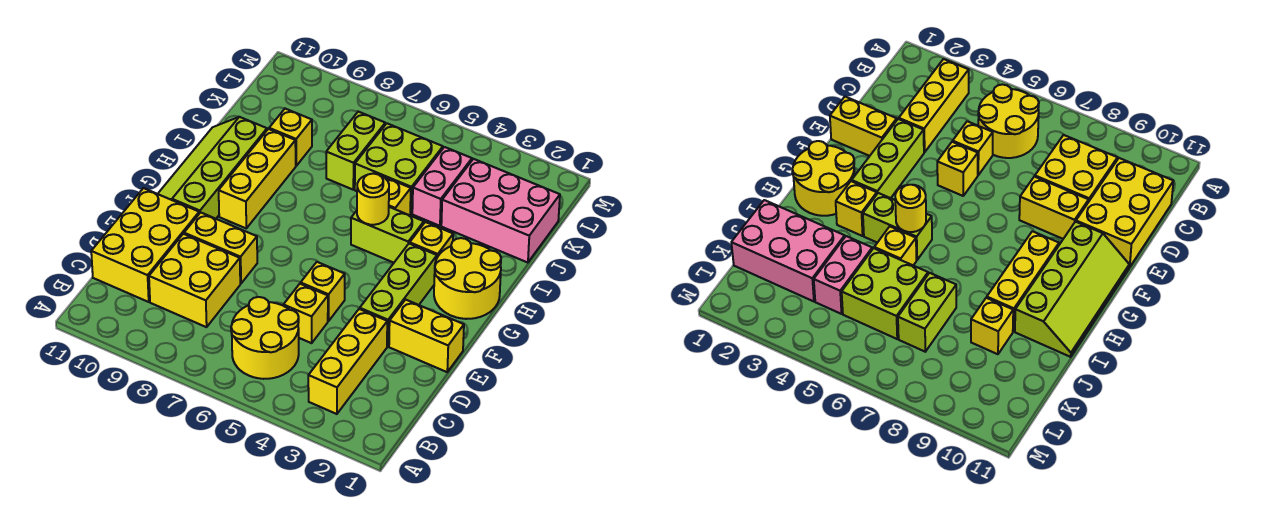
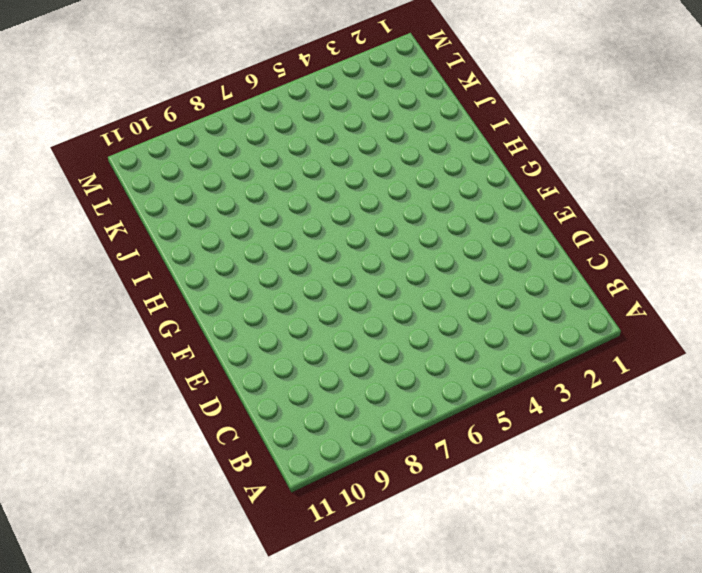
none -> yellow brick B3:D3 level 1
none -> yellow round brick B5:C6 level 1
none -> yellow brick C8:D9 level 1

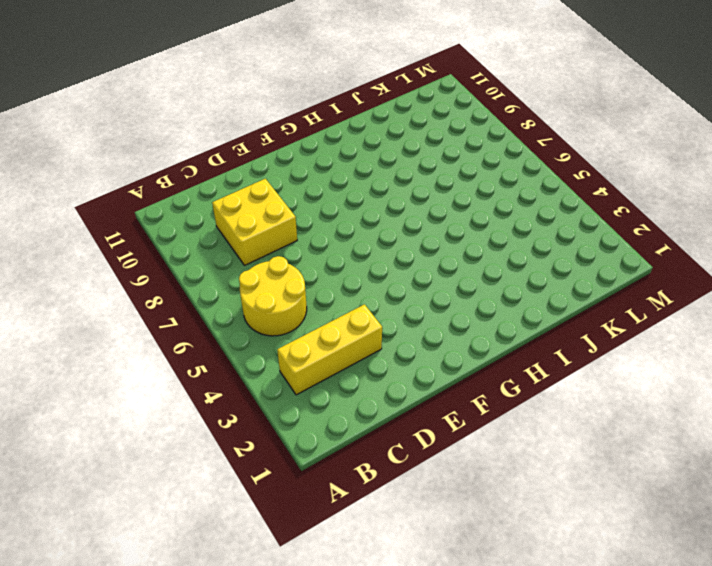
none -> yellow brick C10:E11 level 1
none -> yellow brick D5 level 1
none -> yellow brick E1:E2 level 1

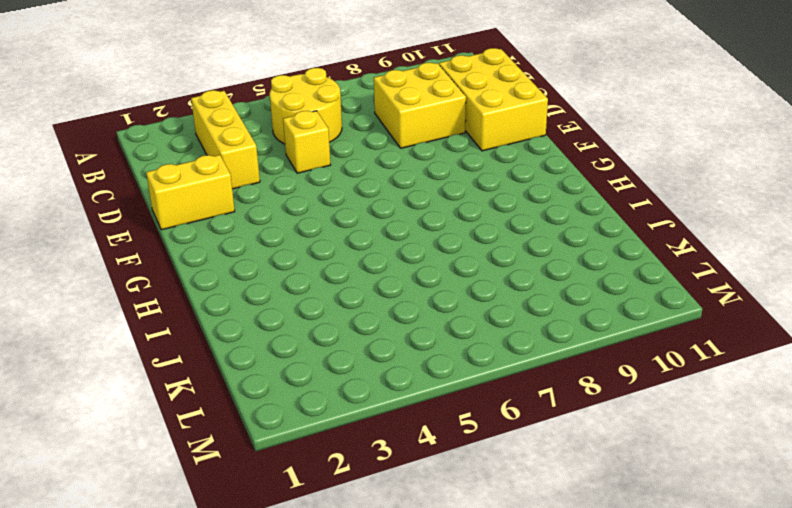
none -> lime brick E3:G3 level 1
none -> yellow brick E5 level 1
none -> yellow brick E8:E9 level 1

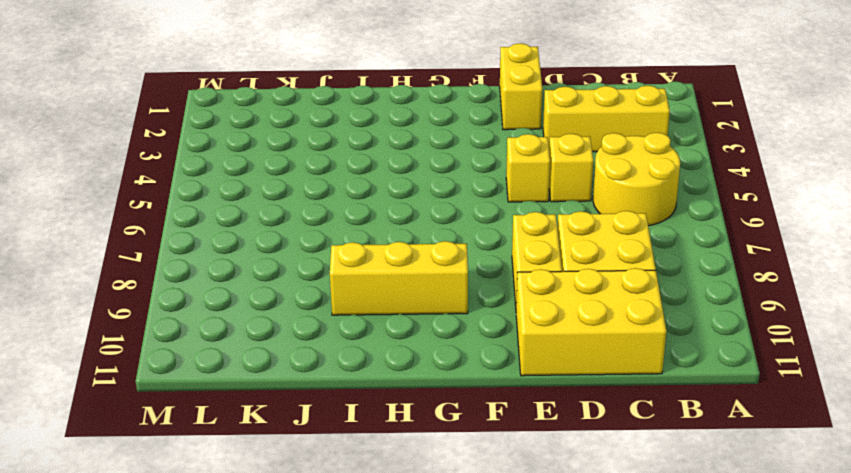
none -> lime brick E3:G3 level 1
none -> lime slope F10:I11 level 1 top 10
none -> yellow round brick G1:H2 level 1

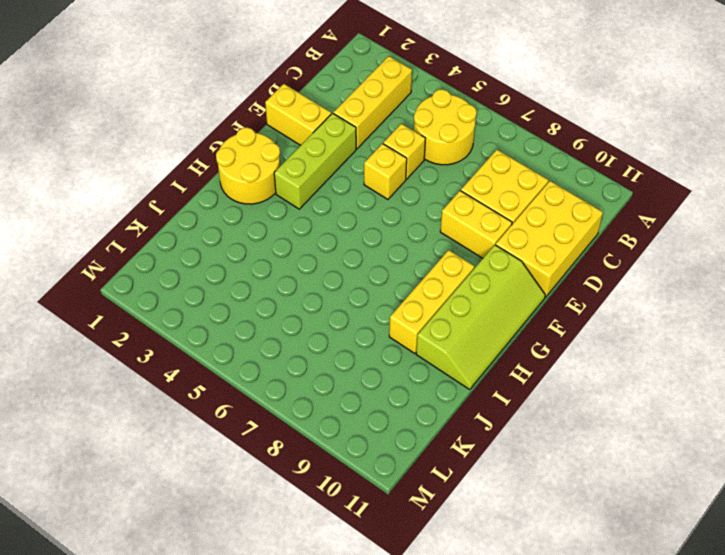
none -> yellow brick H3 level 1
none -> lime brick H4:H5 level 1
none -> yellow brick I5 level 1

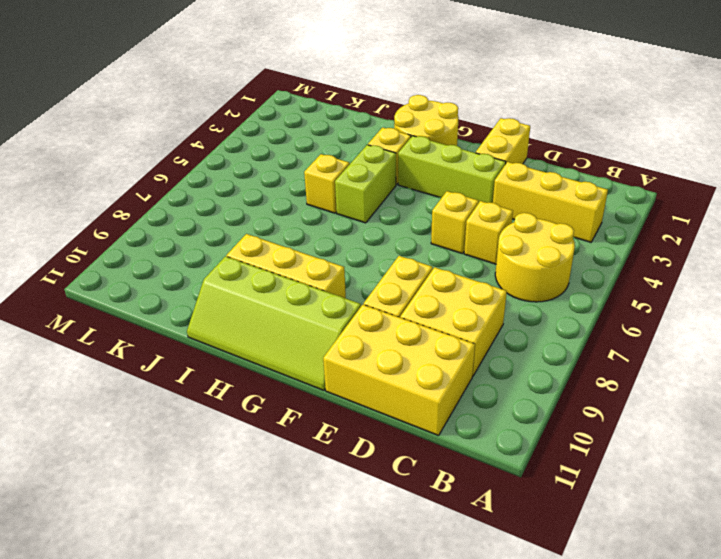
none -> pink brick J1:K3 level 1
none -> pink brick J4:K4 level 1
none -> lime brick J5:K6 level 1

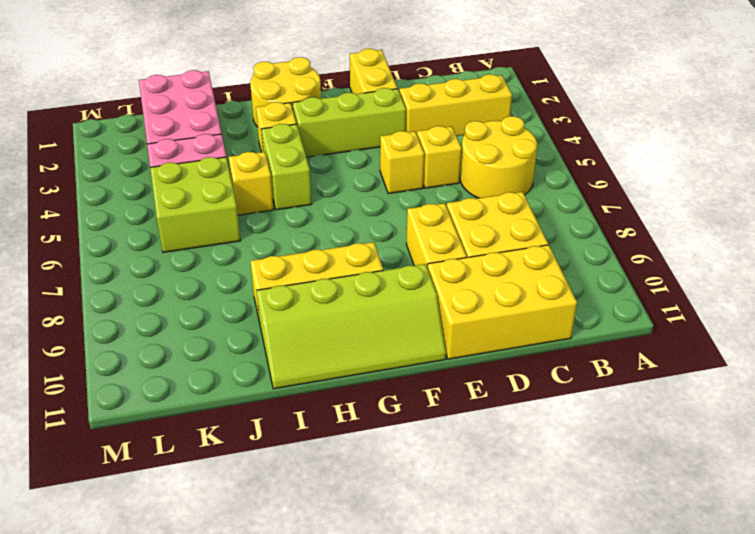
none -> lime brick J7:K7 level 1
none -> yellow brick J9 level 1
none -> yellow round brick H5 level 2

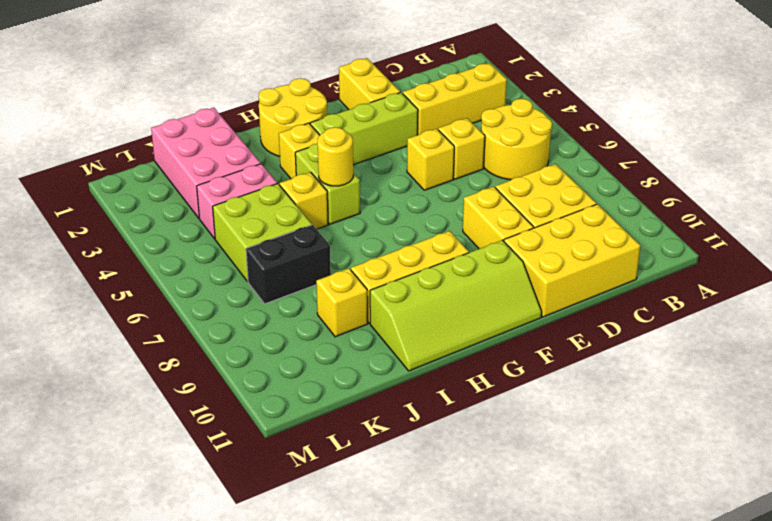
black brick J7:K7 level 1 -> lime brick J7:K7 level 1

